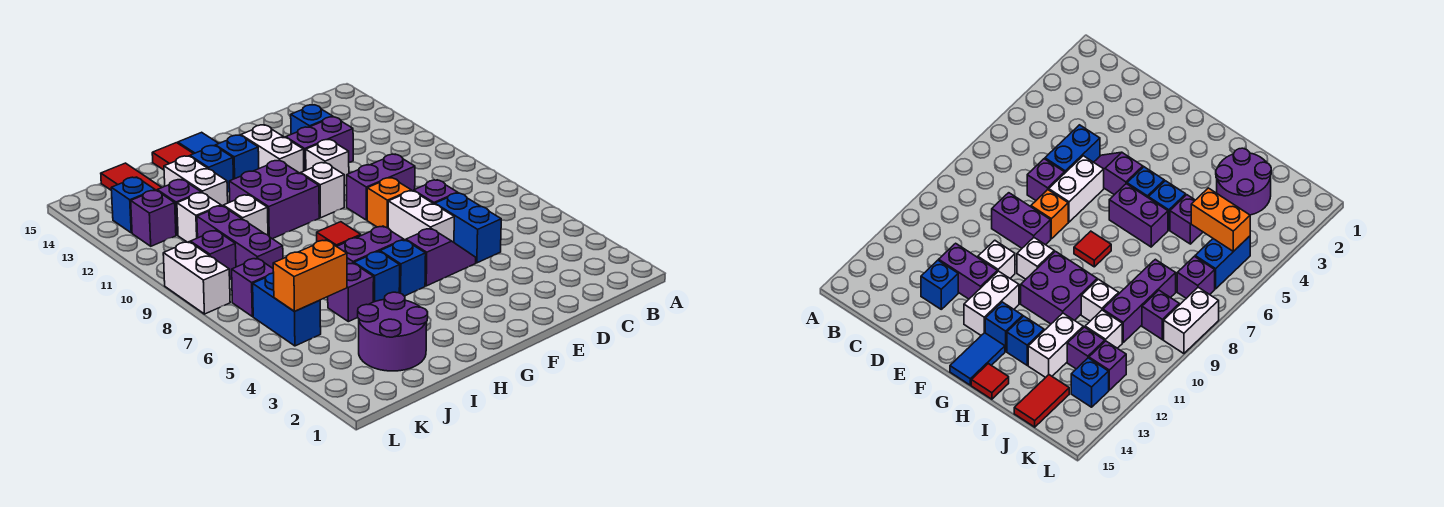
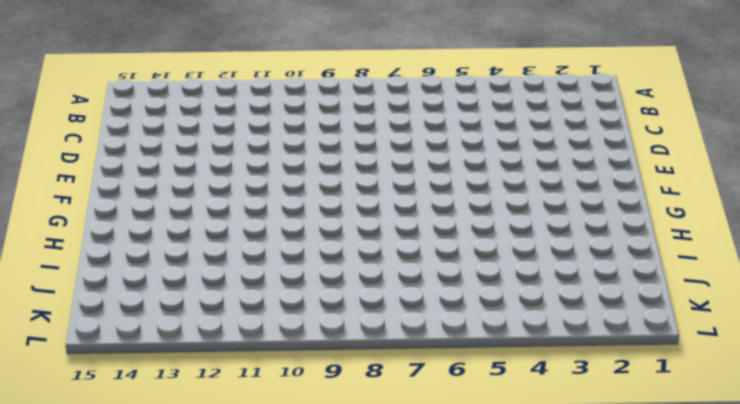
none -> blue brick D5:D6 level 1
none -> purple brick D7 level 1
none -> purple brick D9:E9 level 1
none -> purple brick D12:E12 level 1

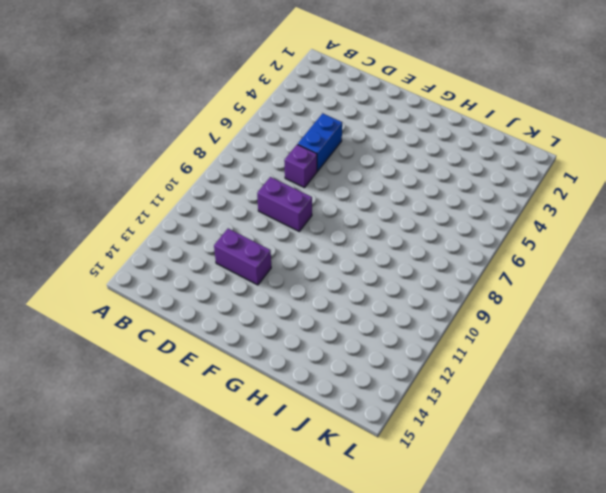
none -> blue brick D13 level 1
none -> purple slope E5:F5 level 1 top F
none -> white brick E6:E7 level 1
none -> orange brick E8 level 1

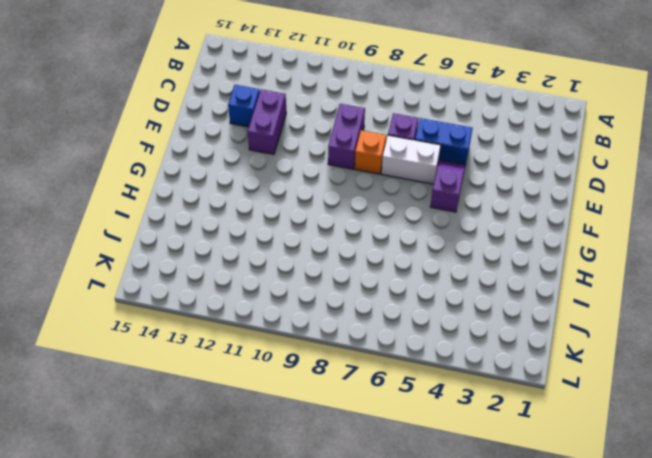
none -> white brick E11 level 1
none -> white brick F10 level 1
none -> white brick F12:F13 level 1
none -> blue brick G5 level 1

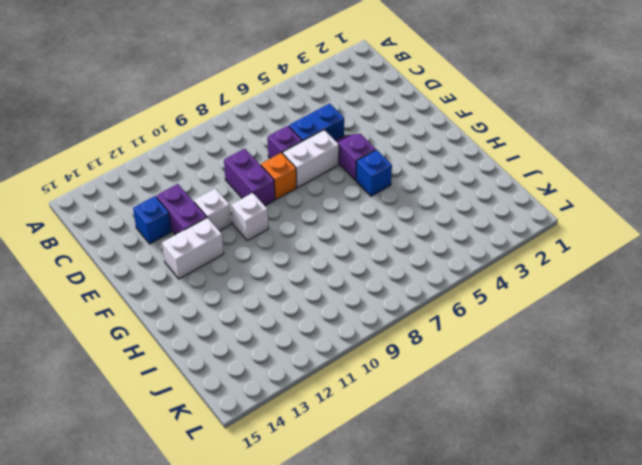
none -> purple brick G6:H6 level 1
none -> red tile G8 level 1
none -> purple brick G10:H11 level 1
none -> blue brick G13 level 1

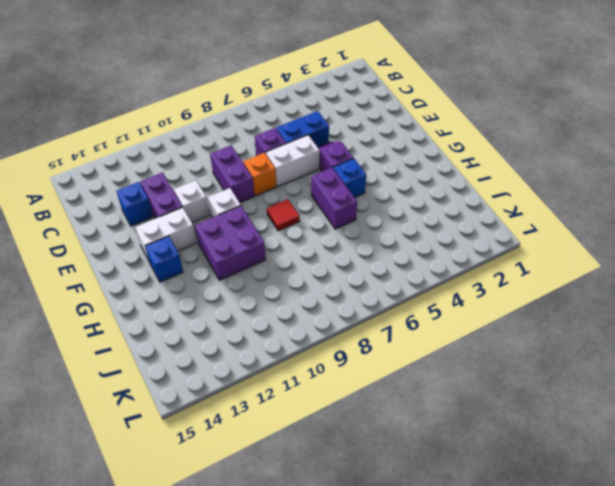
none -> blue tile G14:G15 level 1
none -> blue brick H5 level 1
none -> blue brick H13 level 1
none -> red tile H15 level 1

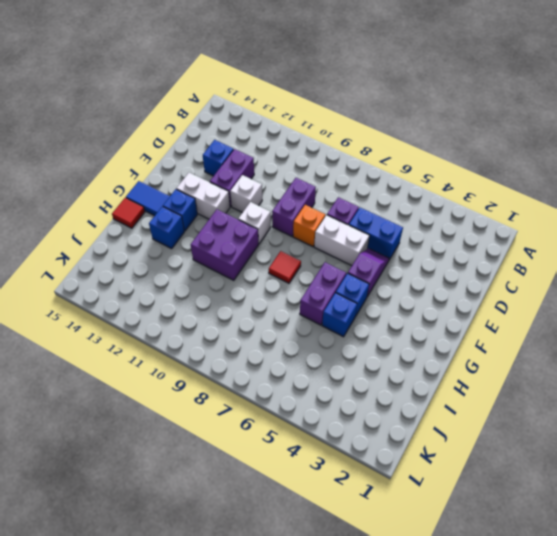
none -> purple round brick I2:J3 level 1
none -> purple brick I5 level 1
none -> white brick I10 level 1
none -> white brick I12:I13 level 1

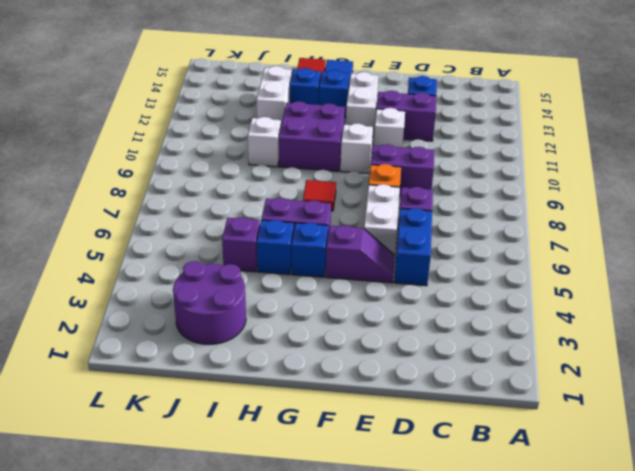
none -> purple brick J8:J10 level 1
none -> white brick J11 level 1
none -> purple brick J12 level 1
none -> red tile J14:J15 level 1

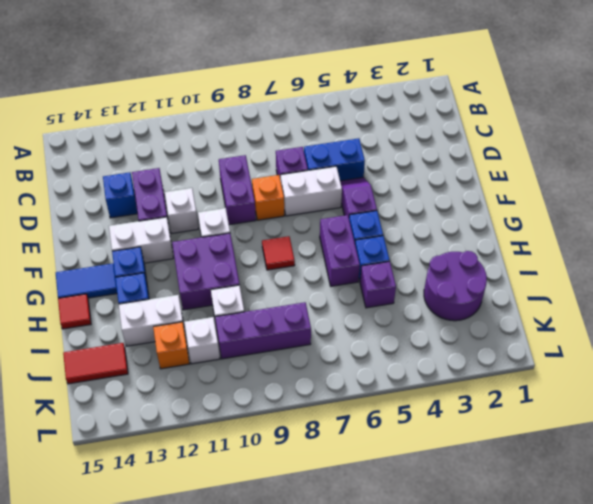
orange brick J12 level 1 -> purple brick J12 level 1
none -> blue brick K5:K6 level 1
none -> purple brick K7 level 1
none -> purple brick K9 level 1
none -> purple brick K12 level 1

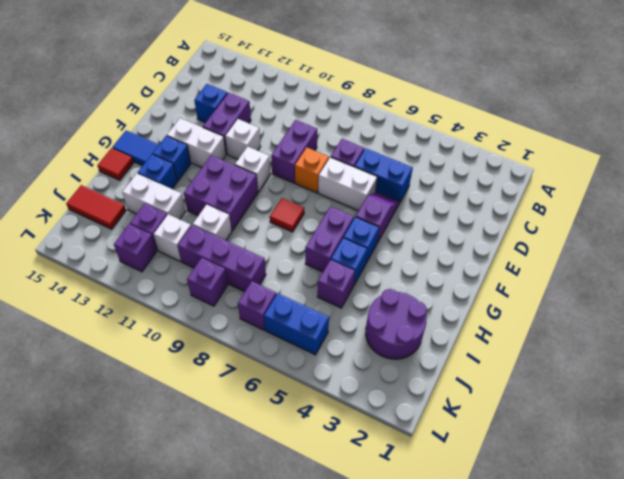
none -> blue brick K13 level 1
none -> white brick L8:L9 level 1
none -> orange brick J5:K5 level 2

